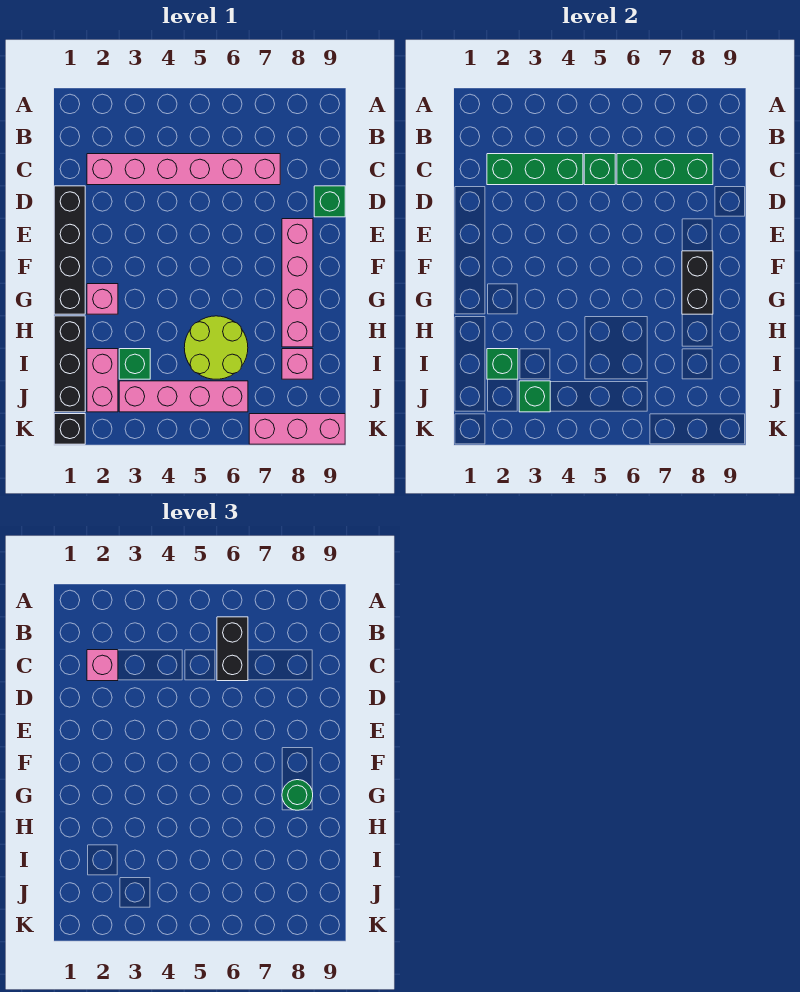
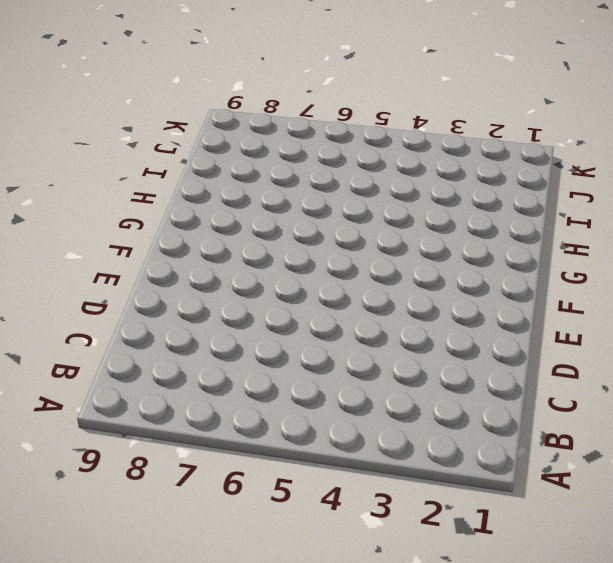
none -> pink brick C2:C7 level 1
none -> black brick D1:G1 level 1
none -> green brick D9 level 1

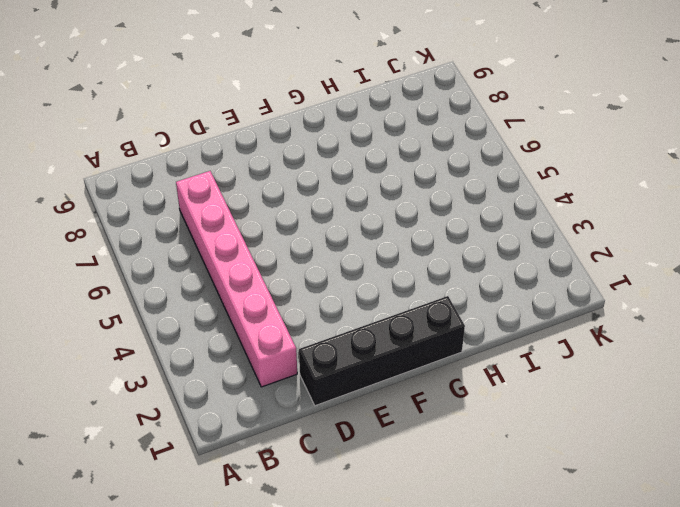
none -> green brick D9 level 1
none -> pink brick E8:H8 level 1
none -> pink brick G2 level 1

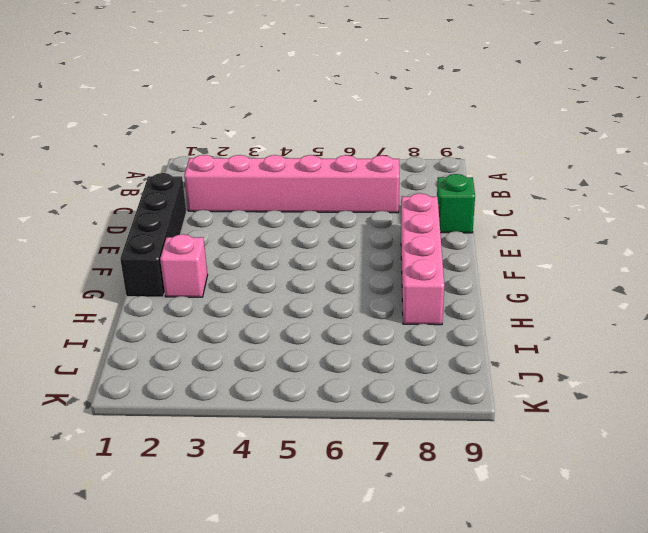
none -> black brick H1:J1 level 1
none -> lime round brick H5:I6 level 1
none -> pink brick I2:J2 level 1

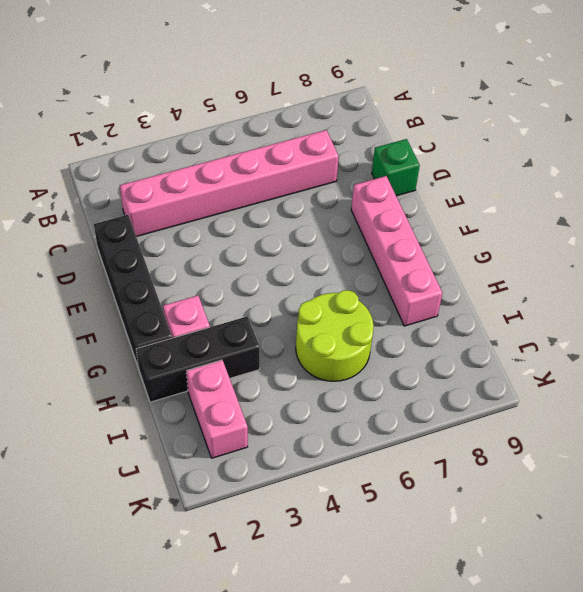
black brick H1:H3 level 1 -> black brick H1:J1 level 1
none -> green brick I3 level 1
none -> pink brick I8 level 1
none -> pink brick J3:J6 level 1

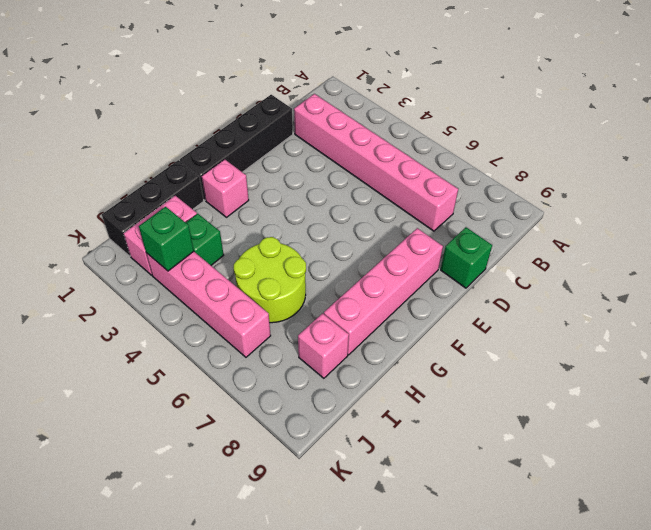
none -> black brick K1 level 1
none -> pink brick K7:K9 level 1
none -> green brick C2:C4 level 2

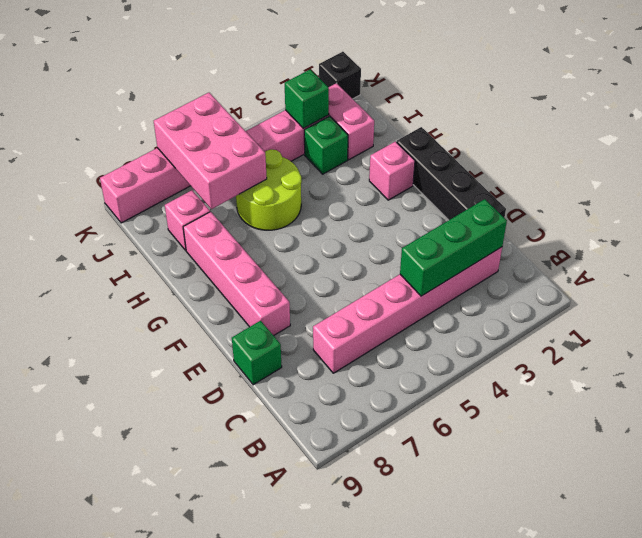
pink brick I6:K7 level 2 -> none
none -> black brick H1:J1 level 1
none -> green brick C5 level 2
none -> green brick C6:C8 level 2

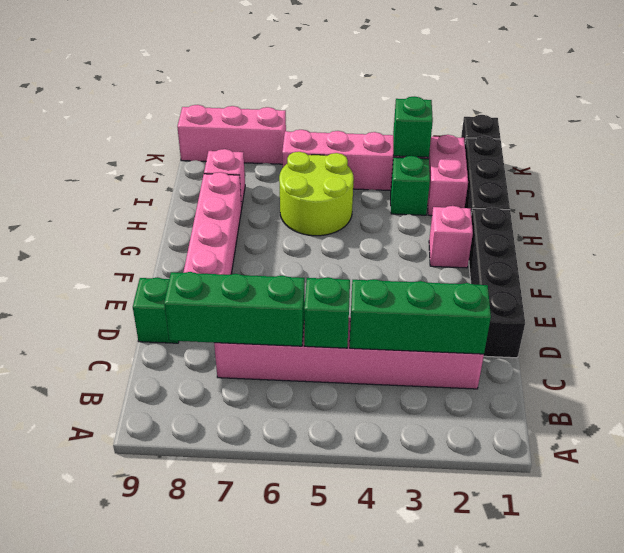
none -> black brick F8:G8 level 2
none -> green brick I2 level 2
none -> black brick B6:C6 level 3

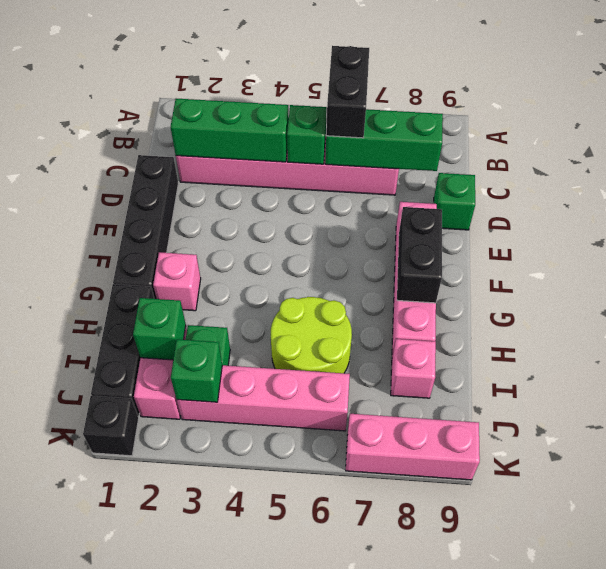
none -> pink brick C2 level 3
none -> green round brick G8 level 3

